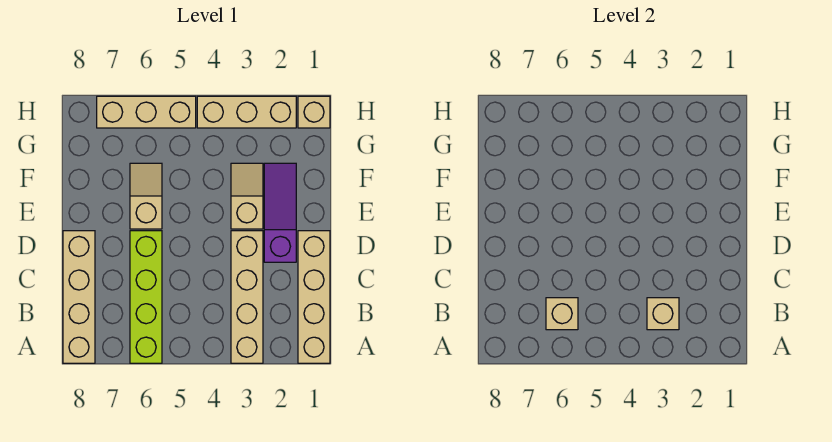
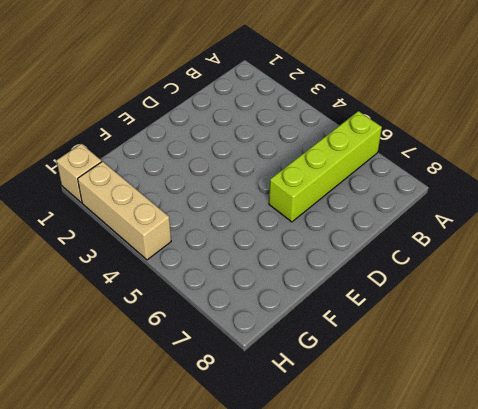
none -> tan brick A1:D1 level 1
none -> tan brick A3:D3 level 1
none -> tan brick A8:D8 level 1

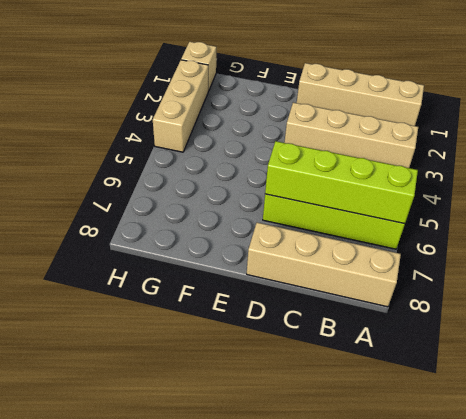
lime brick A6:D6 level 2 -> tan brick B6 level 2
none -> purple slope D2:F2 level 1 top D
none -> tan slope E3:F3 level 1 top E
none -> tan slope E6:F6 level 1 top E

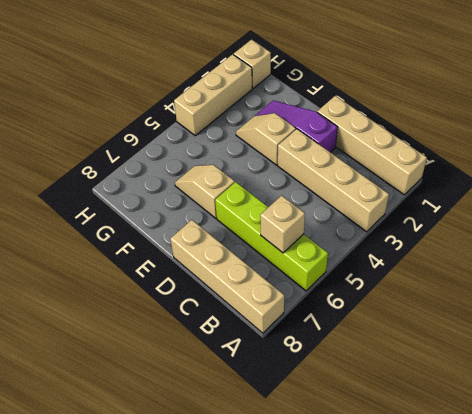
none -> tan brick H5:H7 level 1
none -> tan brick B3 level 2

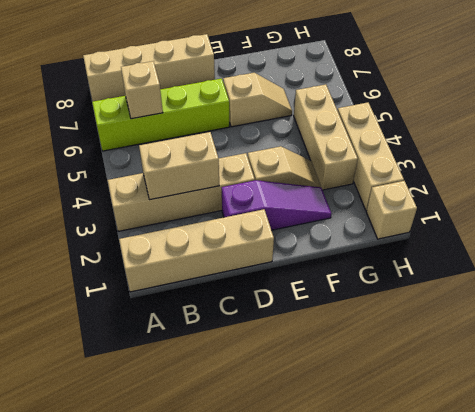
tan brick B3:C3 level 2 -> tan brick B3 level 2
tan brick G3:G5 level 1 -> tan brick H5:H7 level 1

